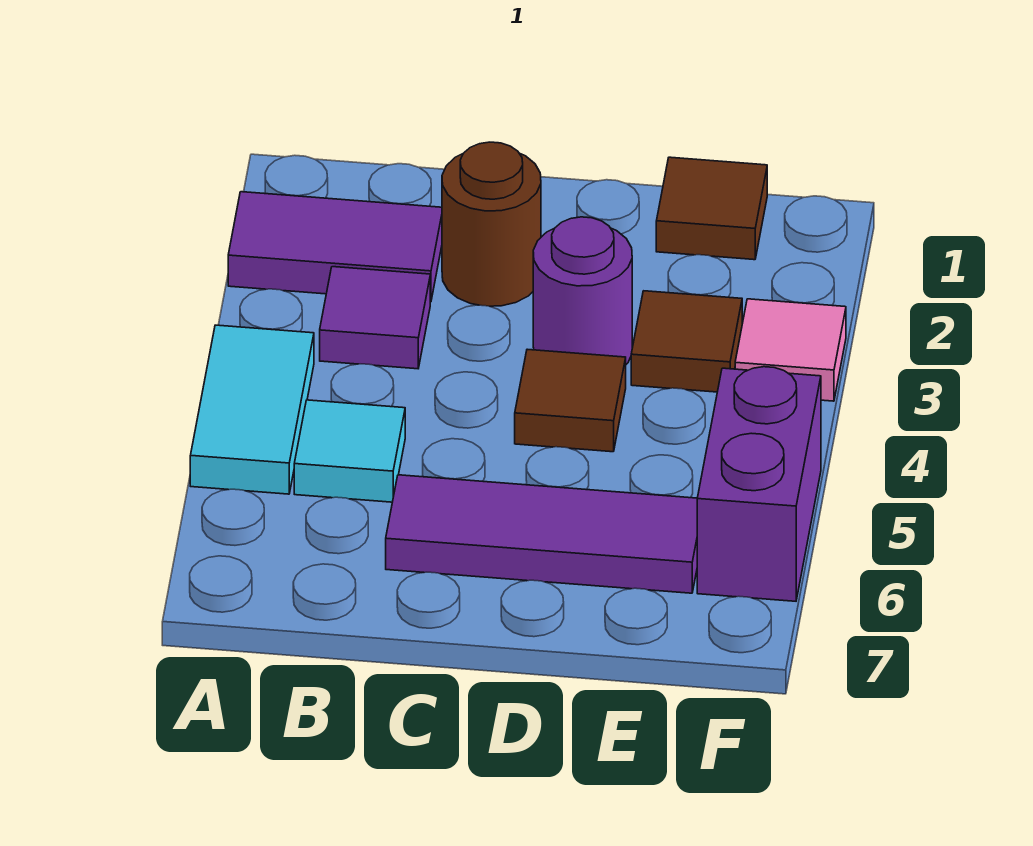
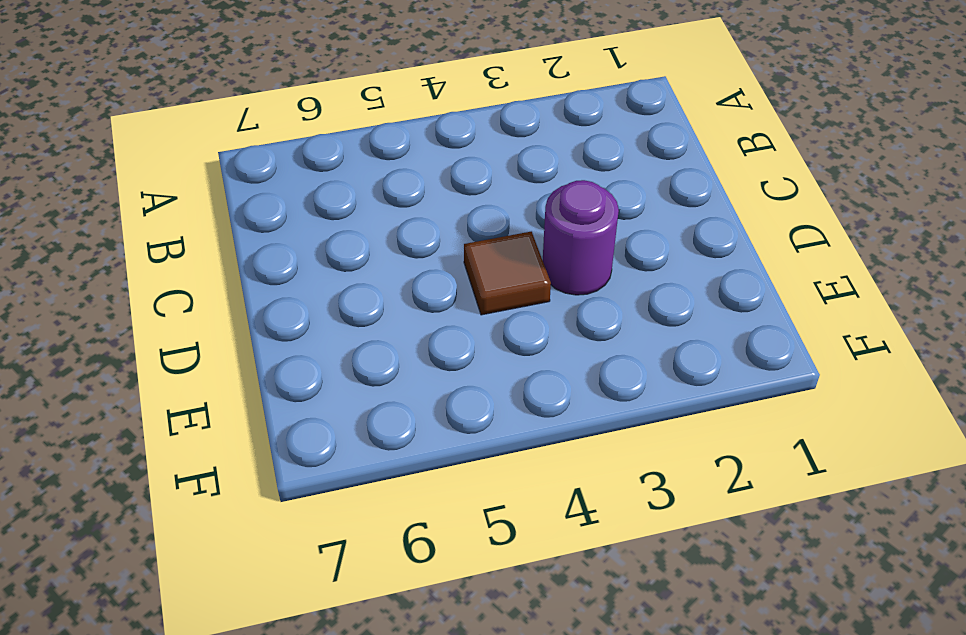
none -> purple tile A2:B2 level 1
none -> cyan tile A4:A5 level 1
none -> purple tile B3 level 1

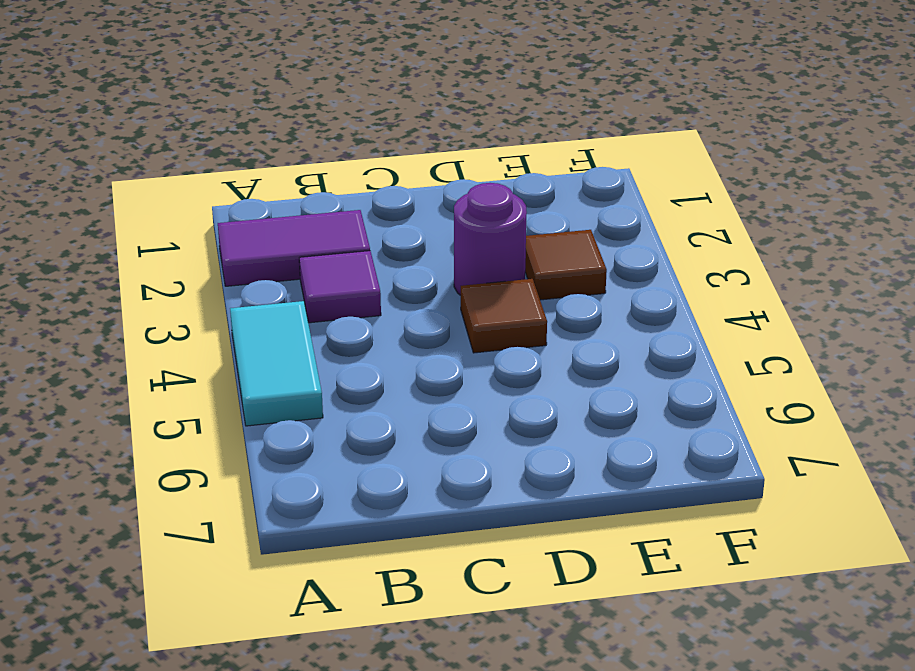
none -> cyan tile B5 level 1
none -> brown round brick C2 level 1
none -> purple tile C6:E6 level 1

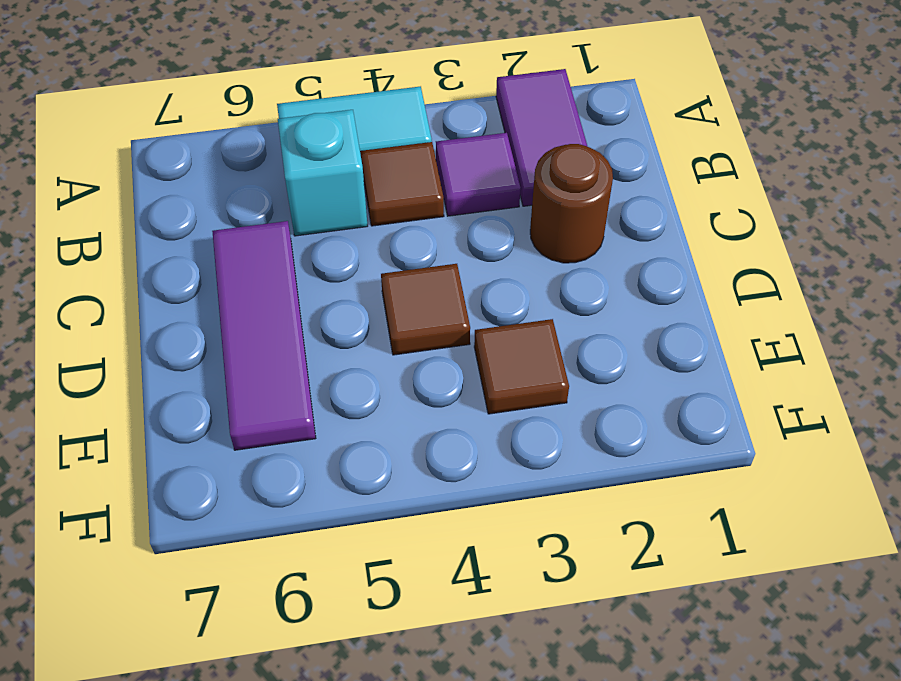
brown tile B4 level 1 -> brown tile E1 level 1
cyan brick B5 level 1 -> cyan tile B5 level 1
none -> purple round brick D3 level 1
none -> pink tile F3 level 1
none -> purple brick F5:F6 level 1

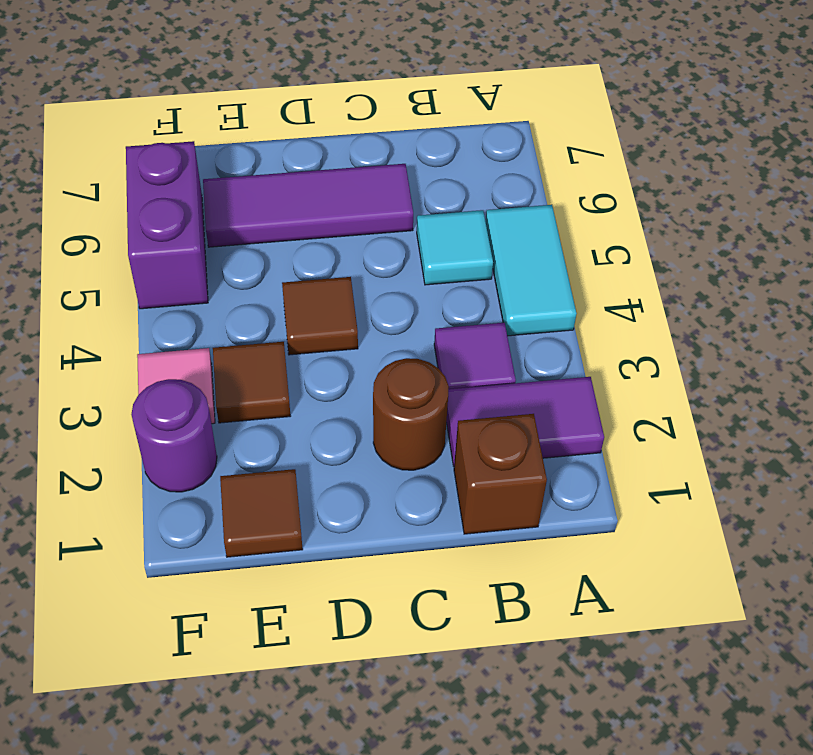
brown brick B1 level 1 -> none
purple round brick F2 level 1 -> purple round brick D3 level 1

